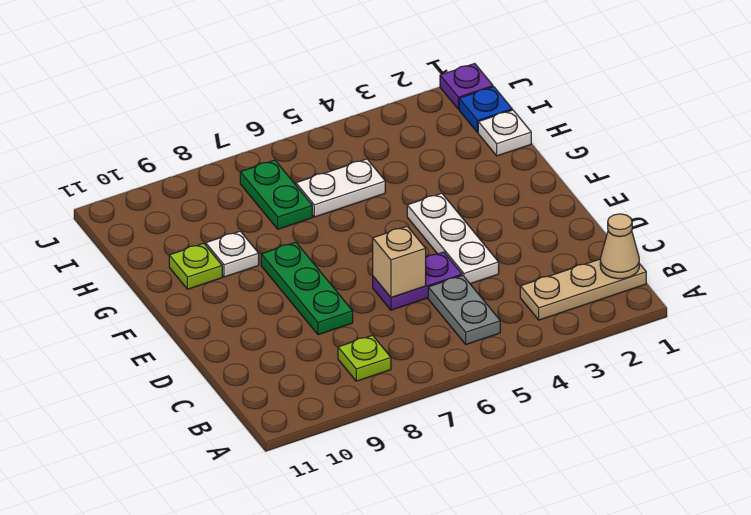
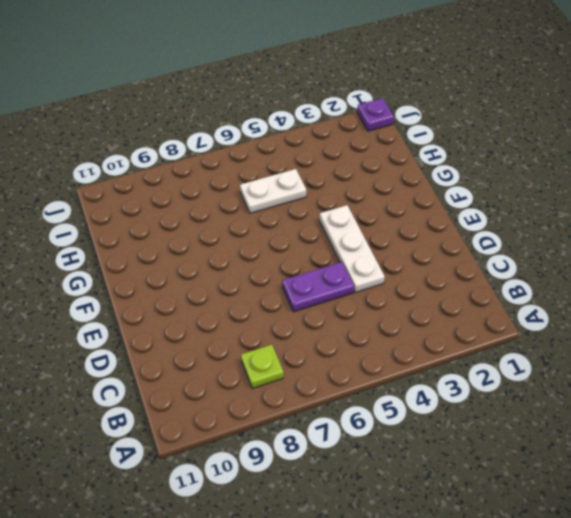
none -> tan plate B1:B3 level 1
none -> grey plate B5:C5 level 1
none -> green plate D8:F8 level 1

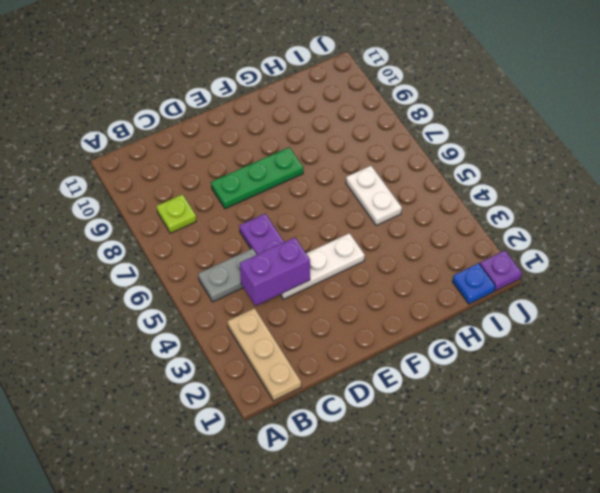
purple brick C4:D4 level 2 -> none
none -> white plate G9 level 1
none -> lime plate G10 level 1
none -> white plate H1 level 1

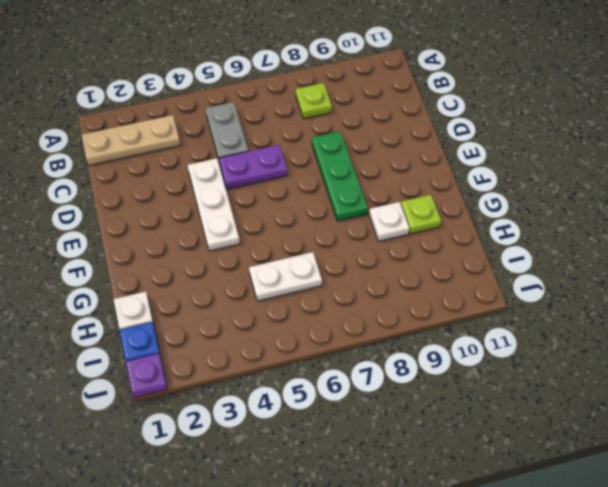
none -> green plate H7:I7 level 1
none -> tan cone B1 level 2
none -> tan brick D6 level 2

